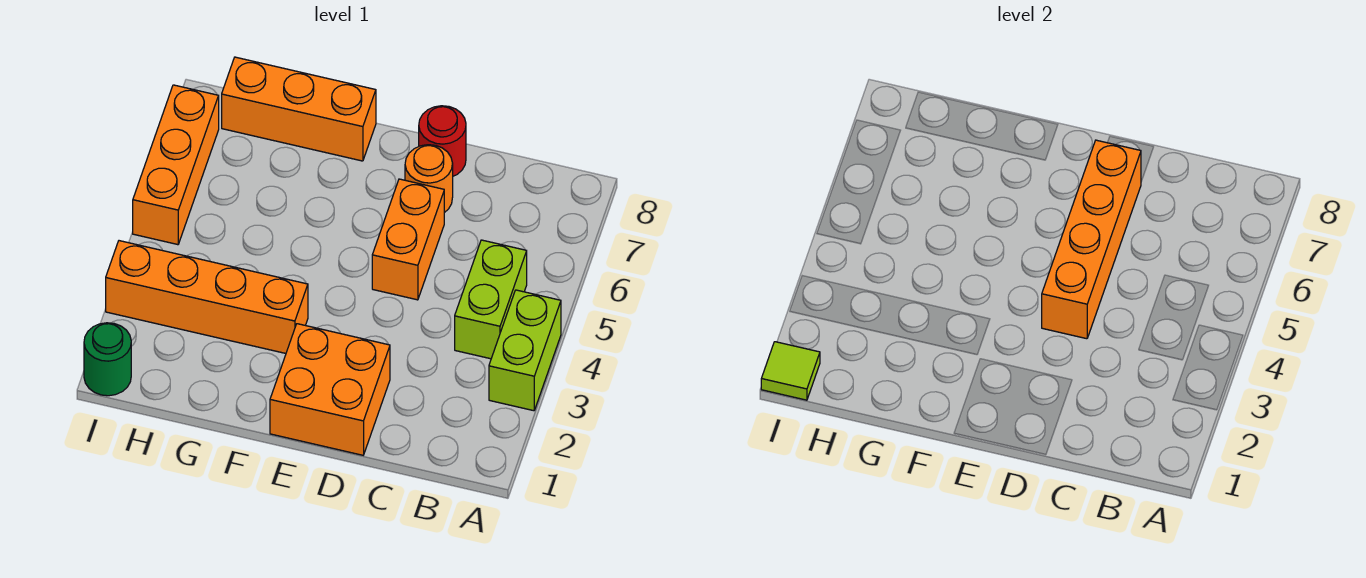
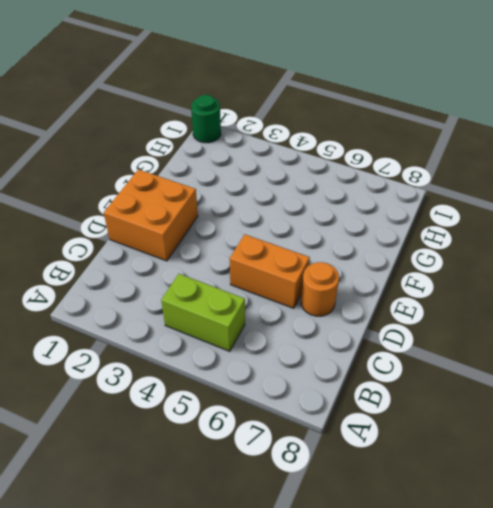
none -> lime brick A3:A4 level 1
none -> red round brick D8 level 1
none -> orange brick F3:I3 level 1

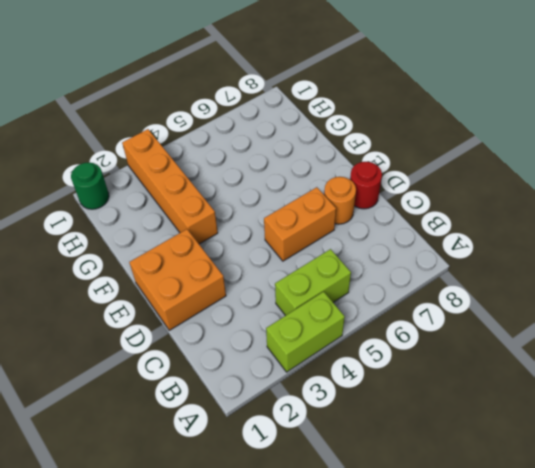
none -> orange brick F8:H8 level 1
none -> orange brick I5:I7 level 1
none -> orange brick D4:D7 level 2

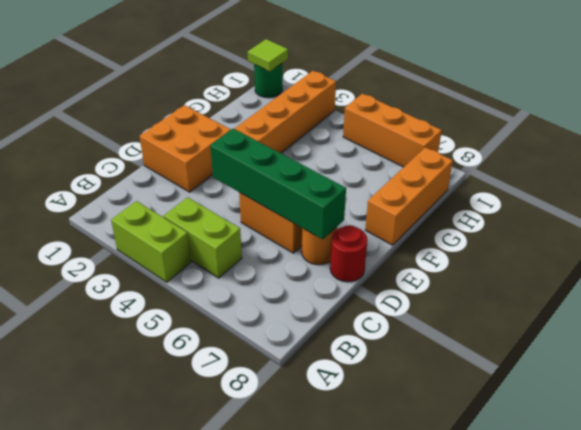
green brick D4:D7 level 2 -> orange brick D4:D7 level 2

